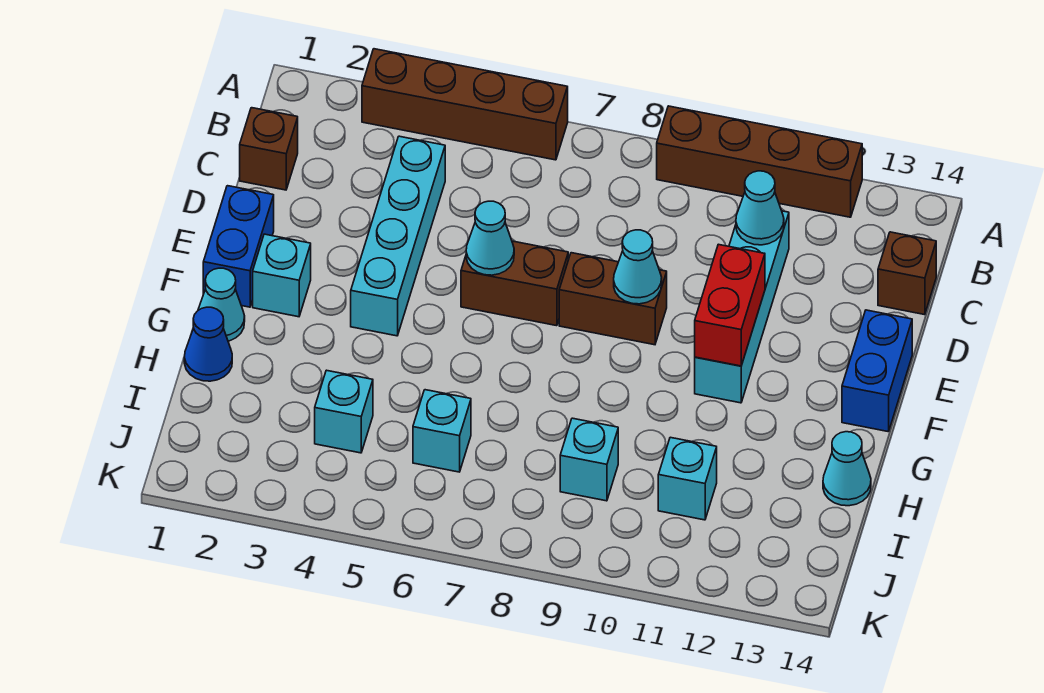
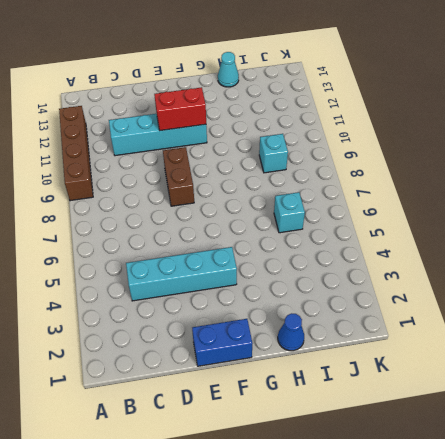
none -> brown brick A3:A6 level 1
none -> brown brick C1 level 1
none -> brown brick C14 level 1

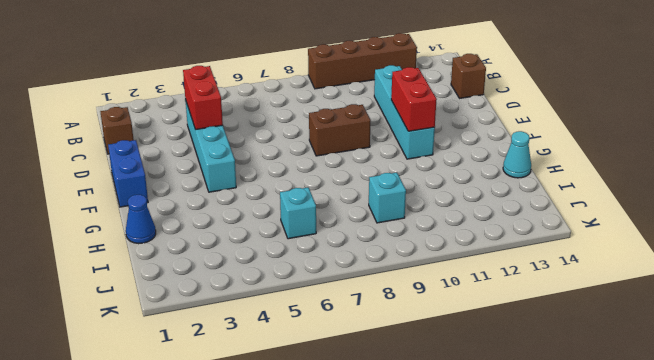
red brick C4:D4 level 2 -> none
none -> brown brick A3:A6 level 1
none -> brown brick E6:E7 level 1
none -> blue brick E14:F14 level 1

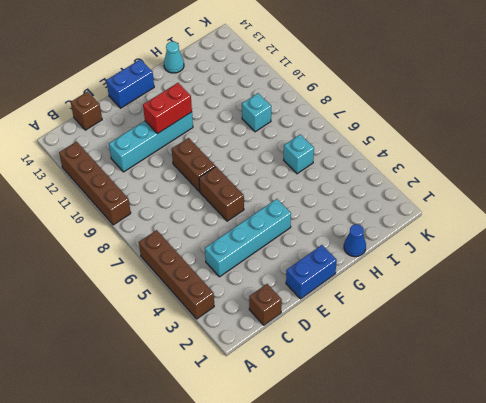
none -> cyan brick F2 level 1
none -> cyan cone G1 level 1
none -> cyan brick I4 level 1

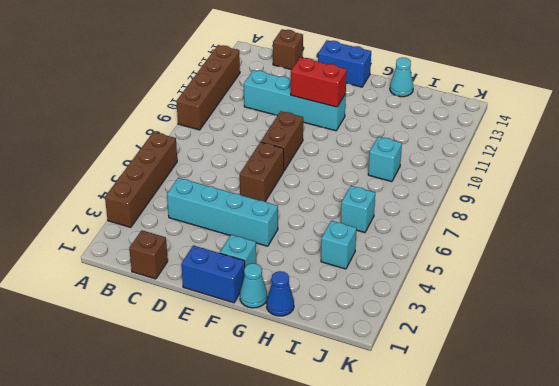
none -> cyan brick I11 level 1
none -> cyan cone C11 level 2
none -> cyan cone E6 level 2

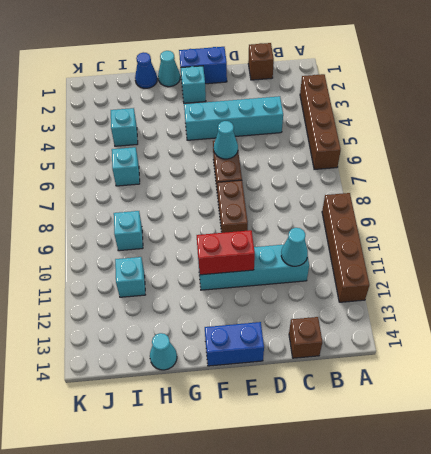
none -> cyan cone E9 level 2

